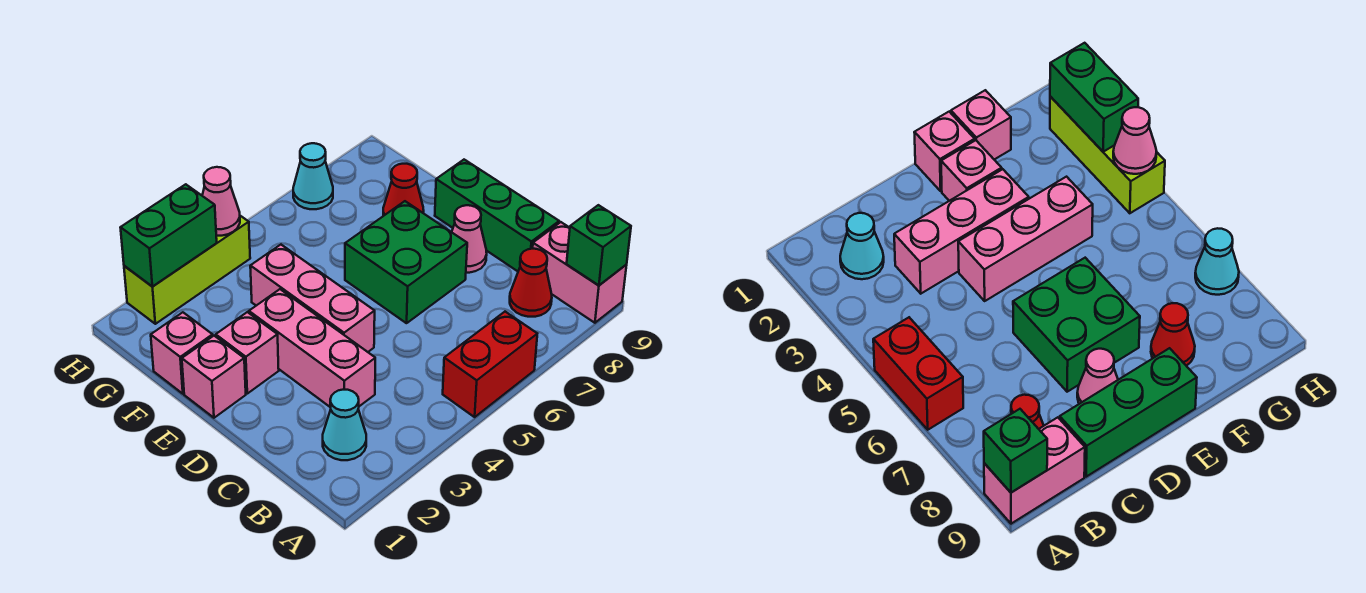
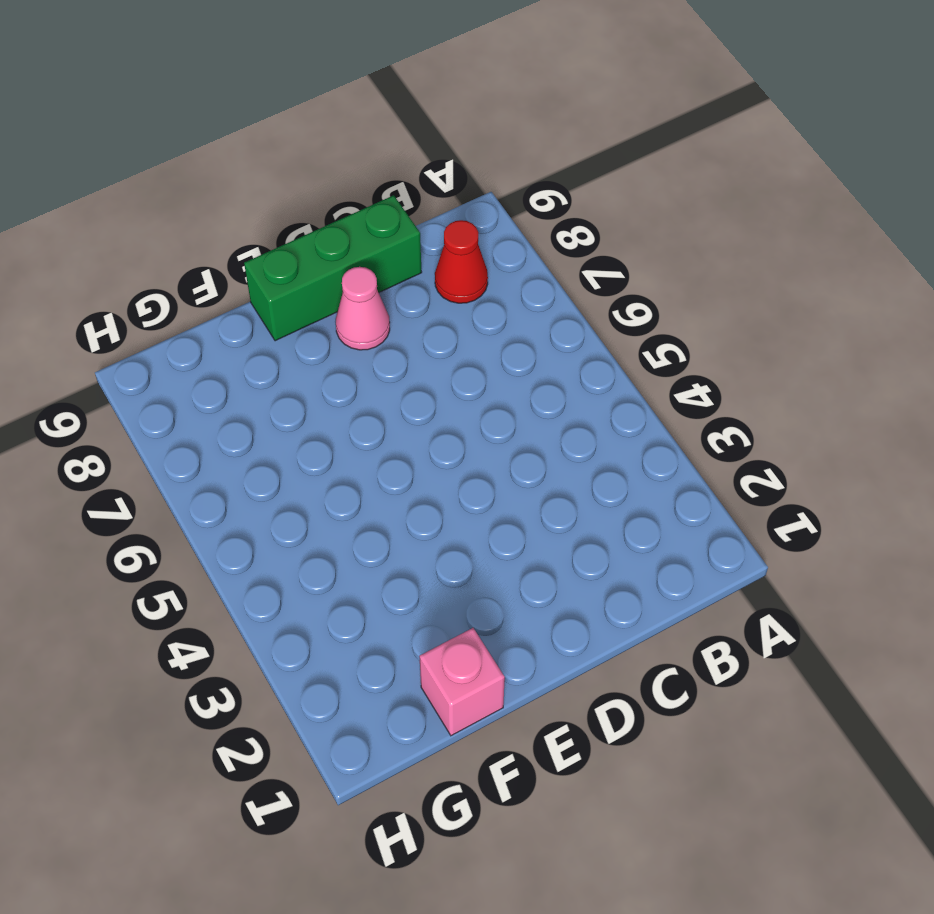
none -> red brick A5:A6 level 1
none -> pink brick A9:B9 level 1
none -> cyan cone B2 level 1

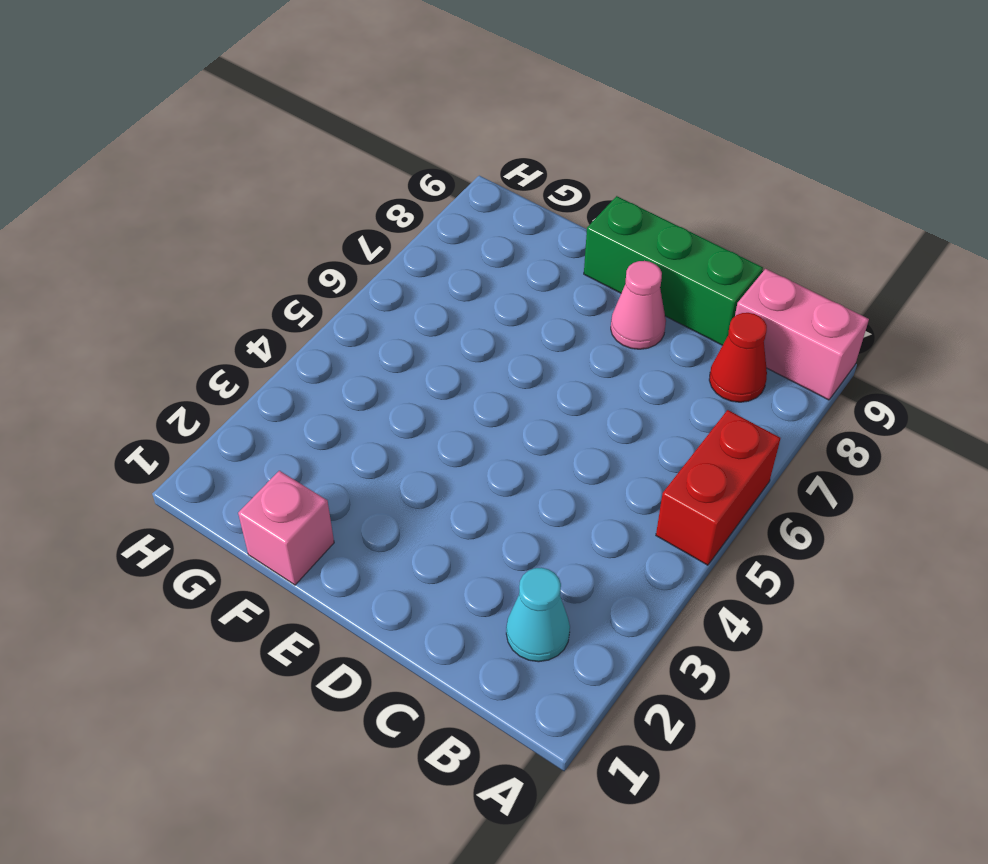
none -> pink brick C3:E3 level 1
none -> pink brick D4:F4 level 1
none -> green brick D6:E7 level 1

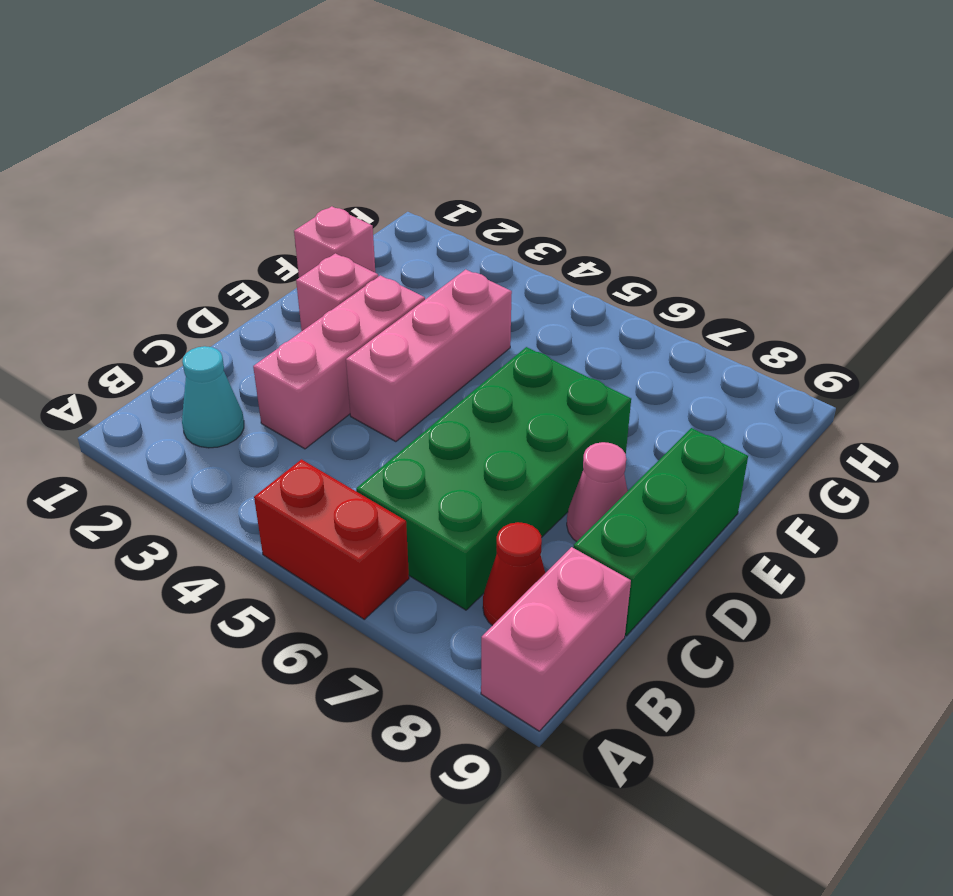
green brick B6:E7 level 1 -> green brick D6:E7 level 1
none -> pink brick E1 level 1
none -> red cone F8 level 1
none -> lime brick H2:H4 level 1

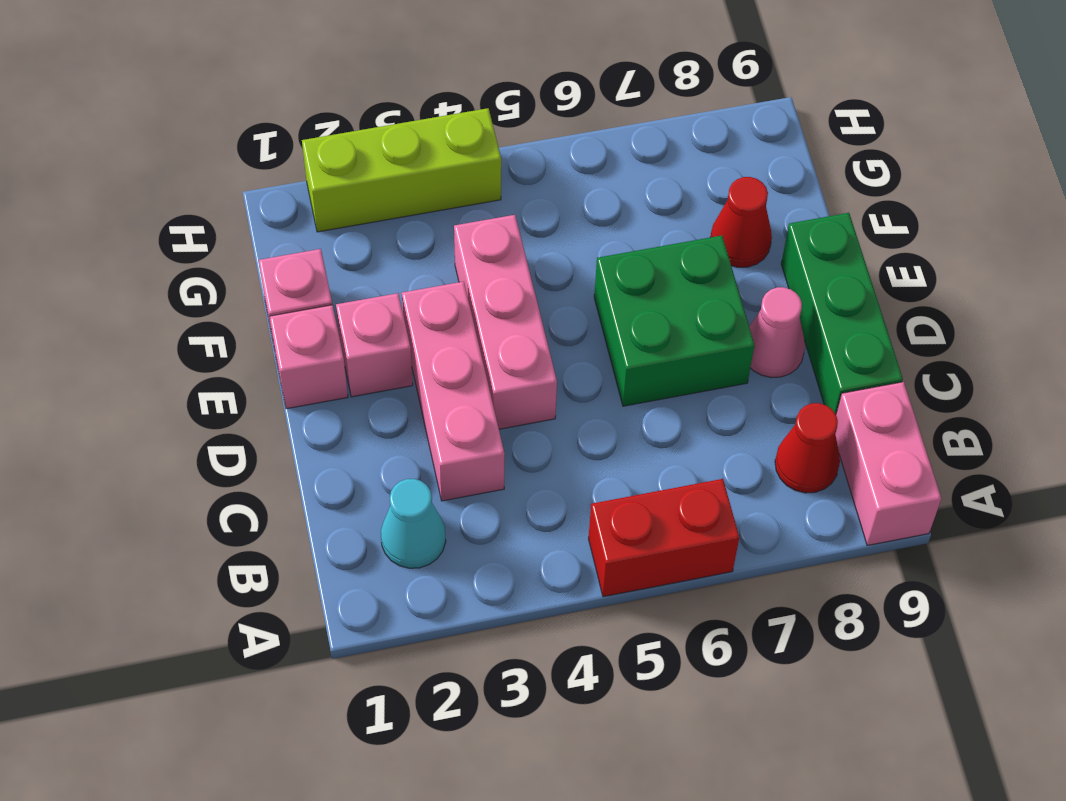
none -> cyan cone H7 level 1
none -> green brick A9 level 2
none -> green brick H2:H3 level 2

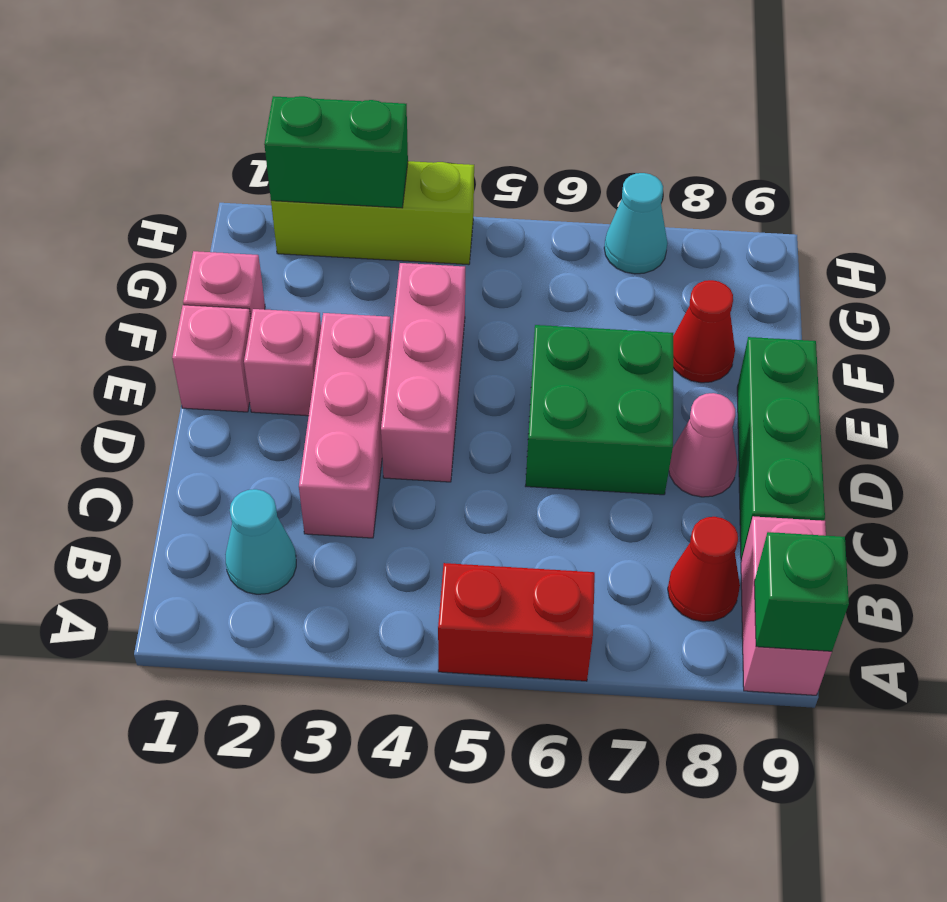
none -> pink cone H4 level 2

